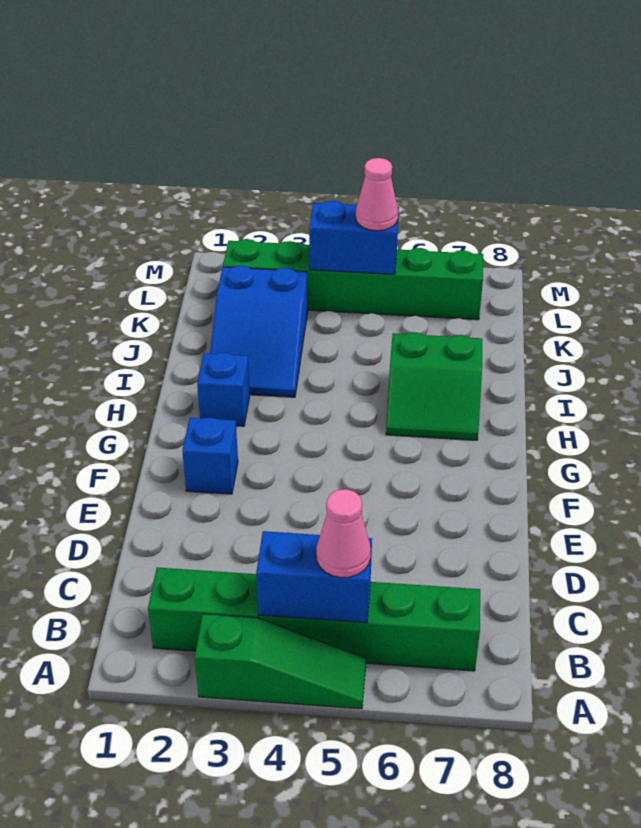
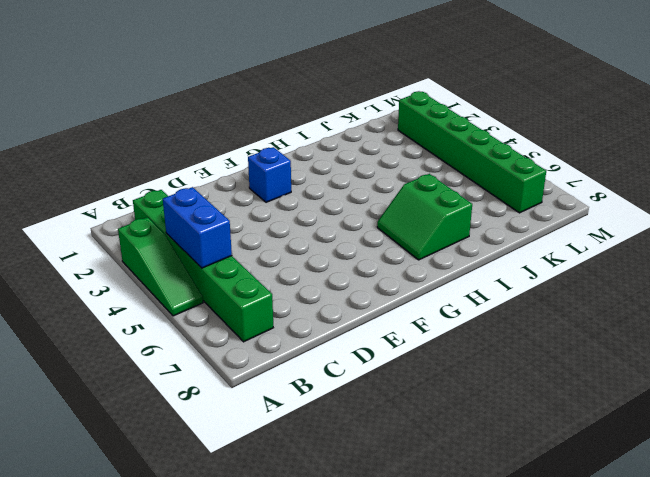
none -> blue brick H2 level 1
none -> blue slope I2:K3 level 1 top K

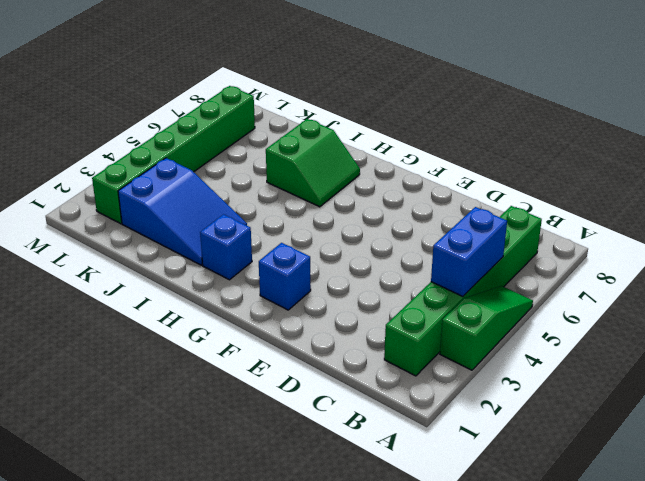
none -> blue brick L4:L5 level 2
none -> pink cone B5 level 3

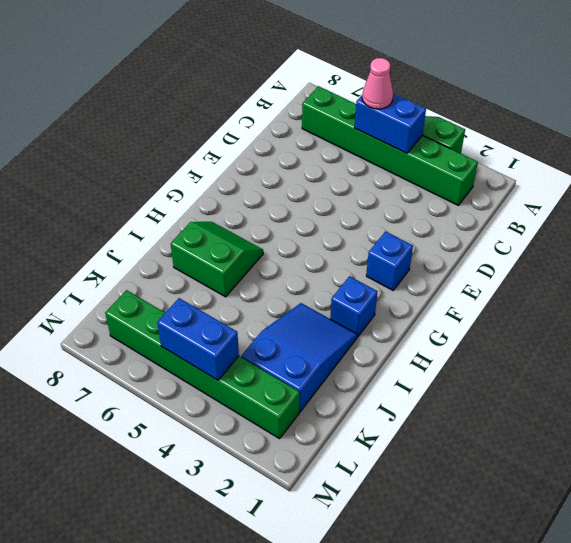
none -> pink cone L5 level 3

